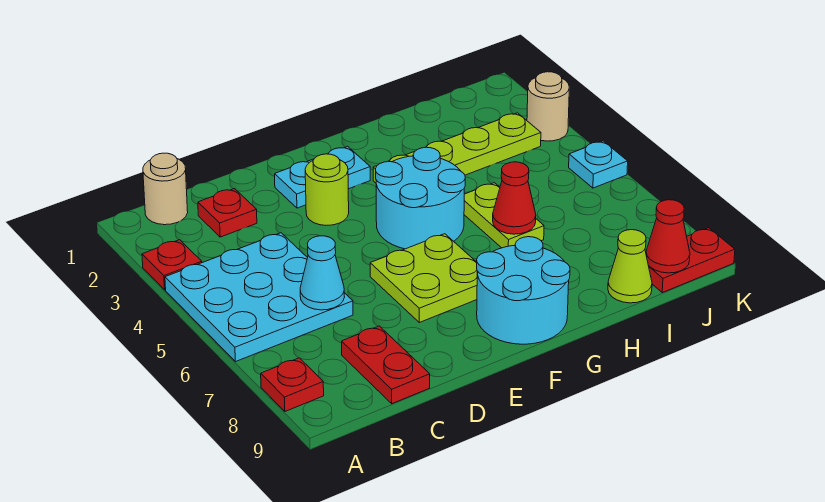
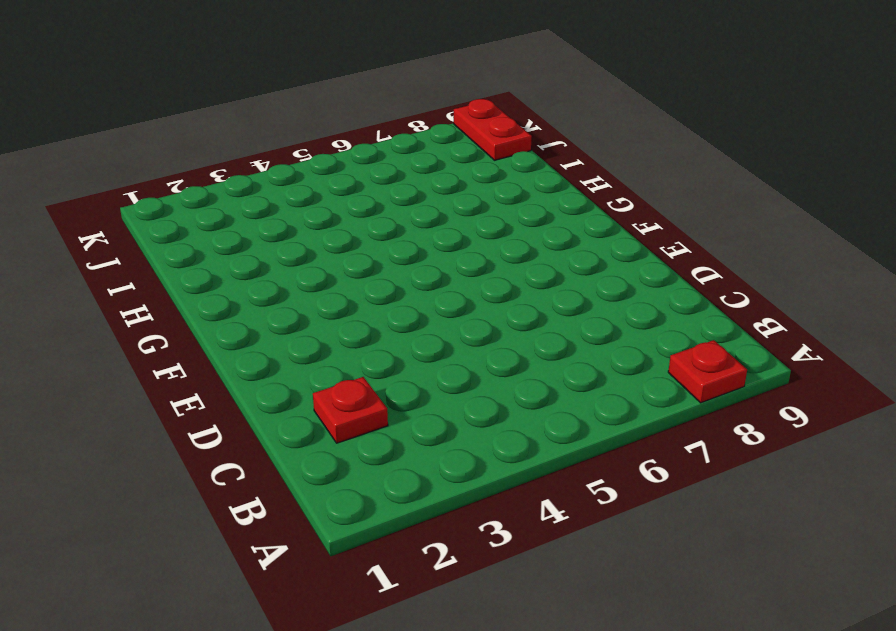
none -> red plate A3 level 1
none -> cyan plate A4:C6 level 1
none -> tan round brick B1 level 1

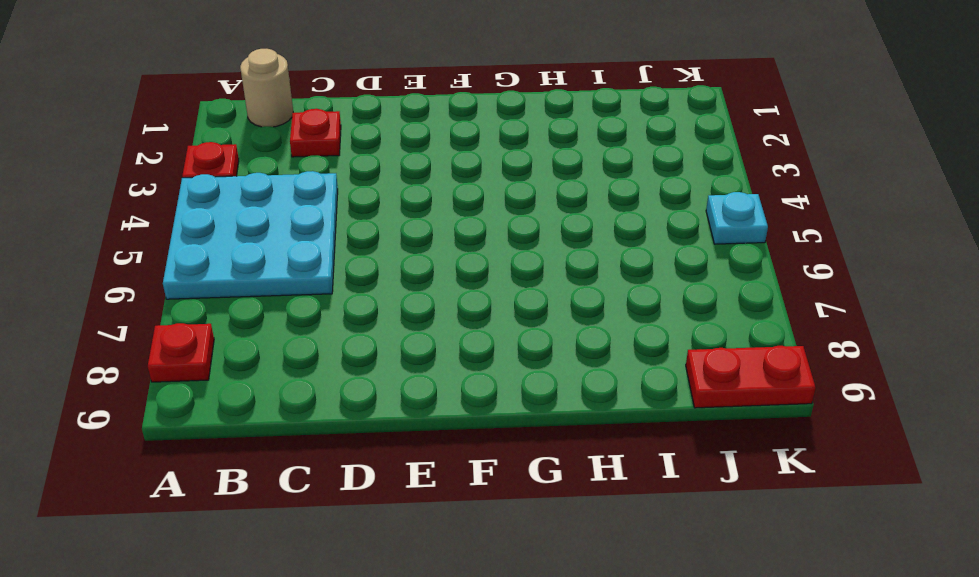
none -> red plate C8:C9 level 1
none -> cyan plate E2:F2 level 1
none -> lime round brick E3 level 1

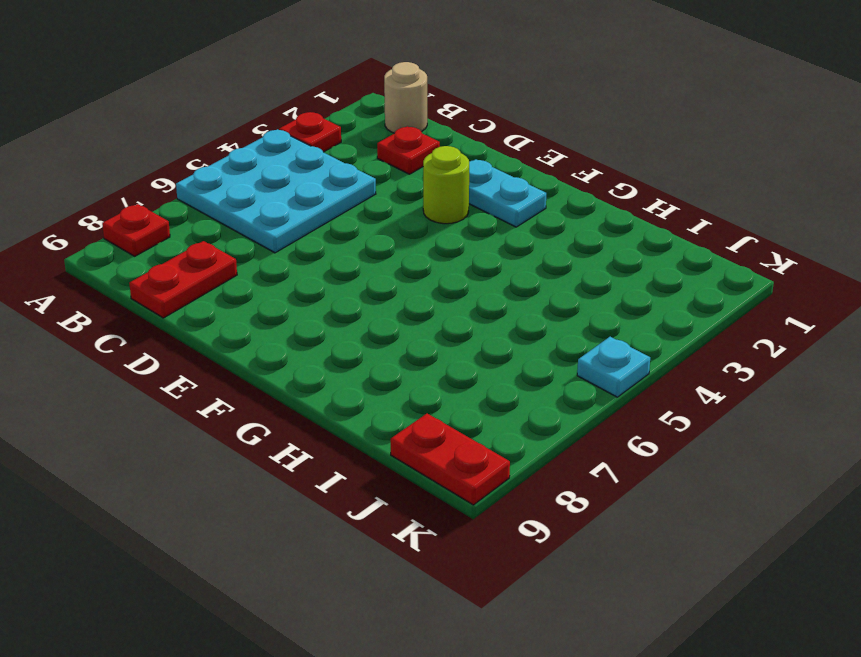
none -> lime plate E6:F7 level 1
none -> cyan round brick F4:G5 level 1
none -> cyan round brick F8:G9 level 1

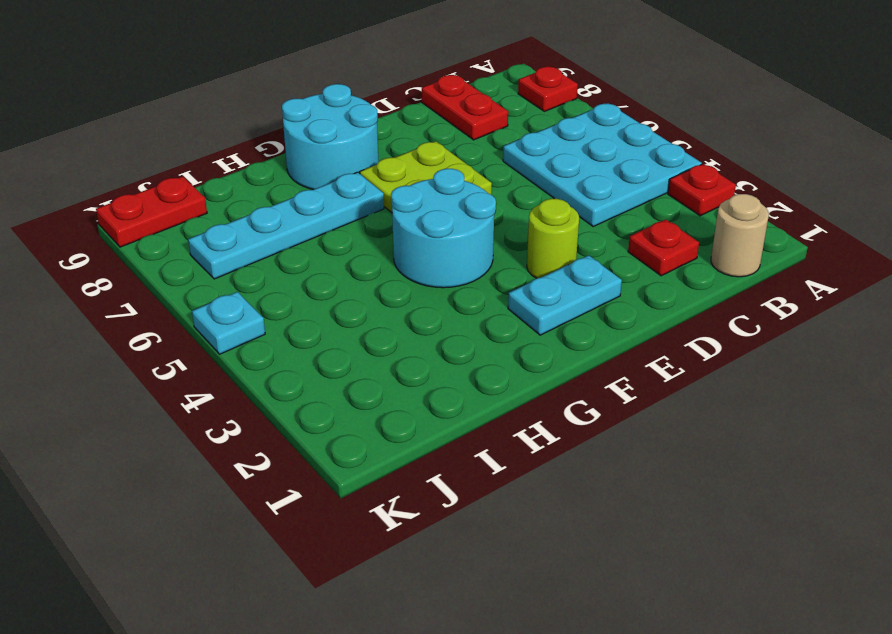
cyan plate G7:J7 level 1 -> none
none -> lime plate G3:J3 level 1
none -> lime plate H5:H6 level 1
none -> lime cone I9 level 1

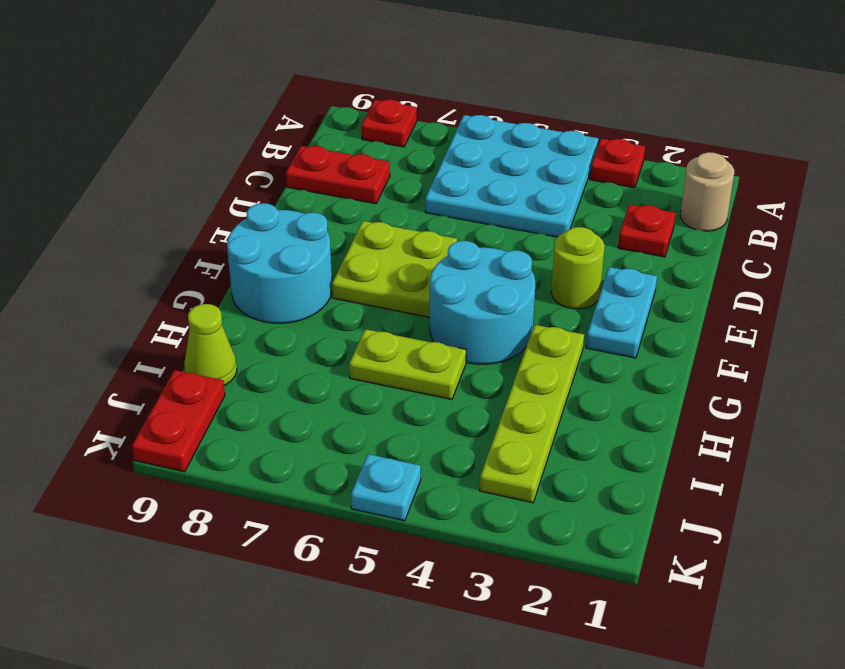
none -> tan round brick K3 level 1
none -> cyan cone C6 level 2
none -> red cone H6 level 2

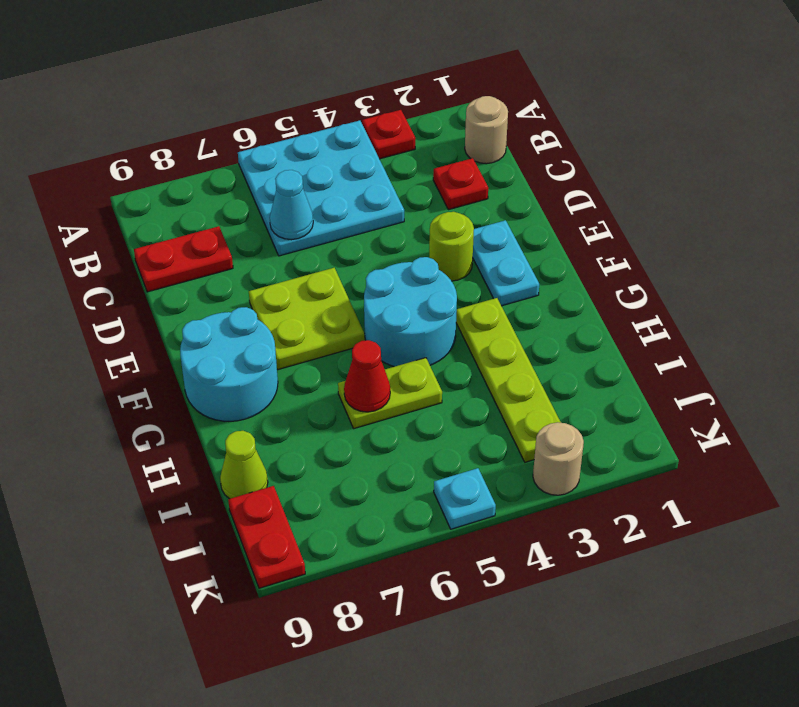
none -> red plate A8 level 1
none -> red cone J9 level 2

